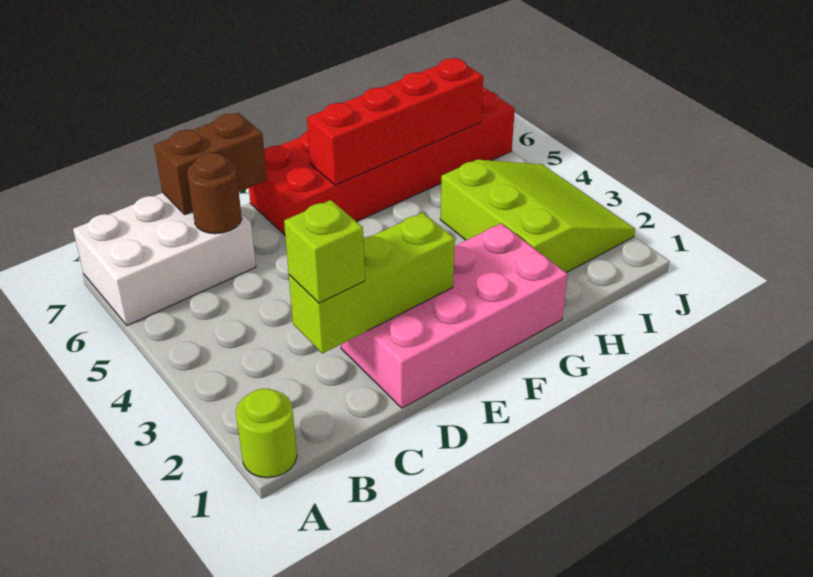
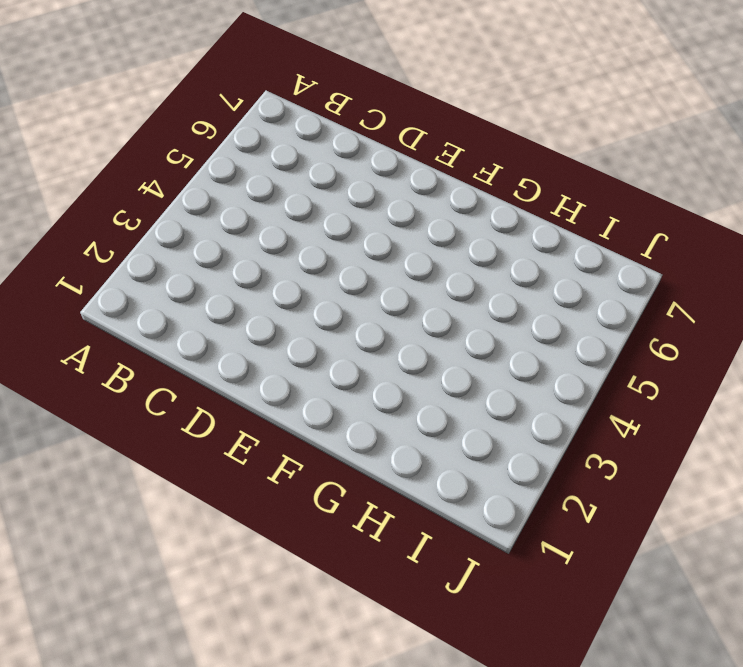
none -> lime round brick A1 level 1
none -> white brick A6:C7 level 1

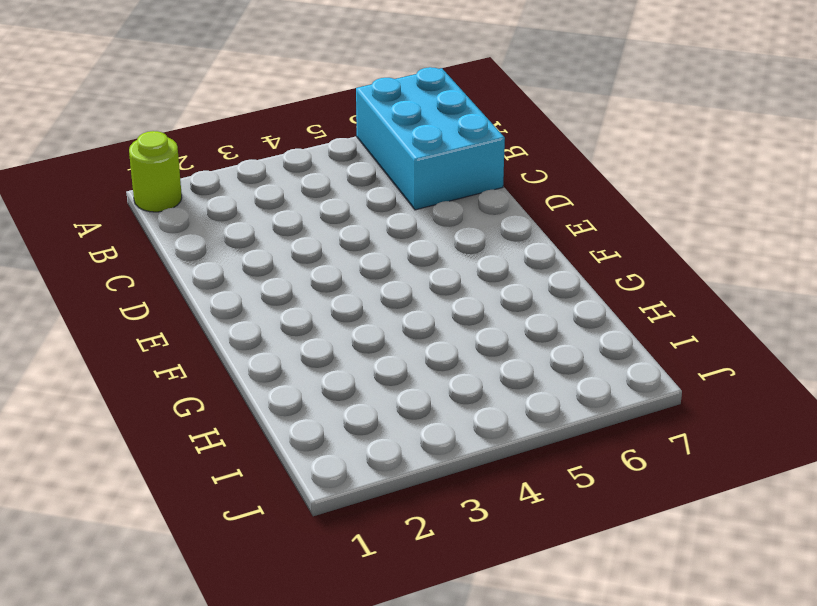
cyan brick A6:C7 level 1 -> white brick A6:C7 level 1
none -> pink brick D1:G2 level 1
none -> red brick E6:J7 level 1

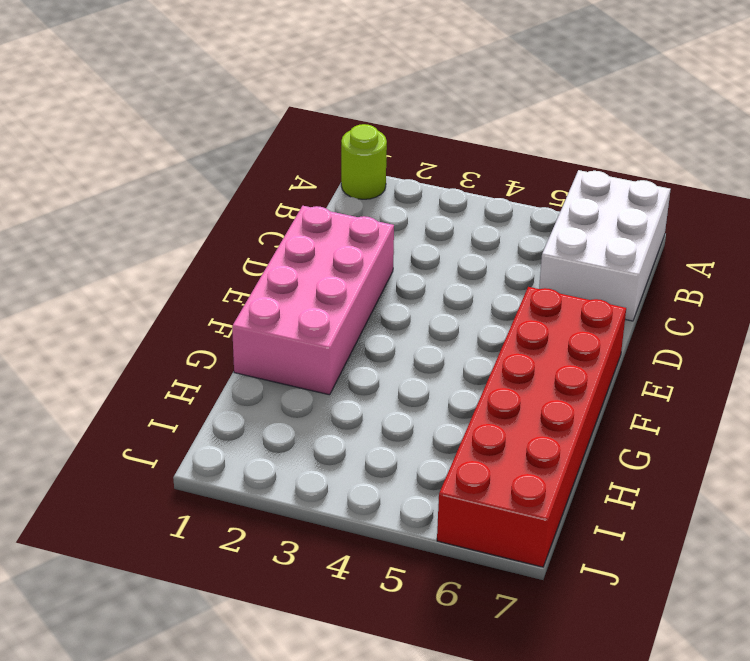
none -> lime slope H2:J4 level 1 top H
none -> lime brick C2:E2 level 2

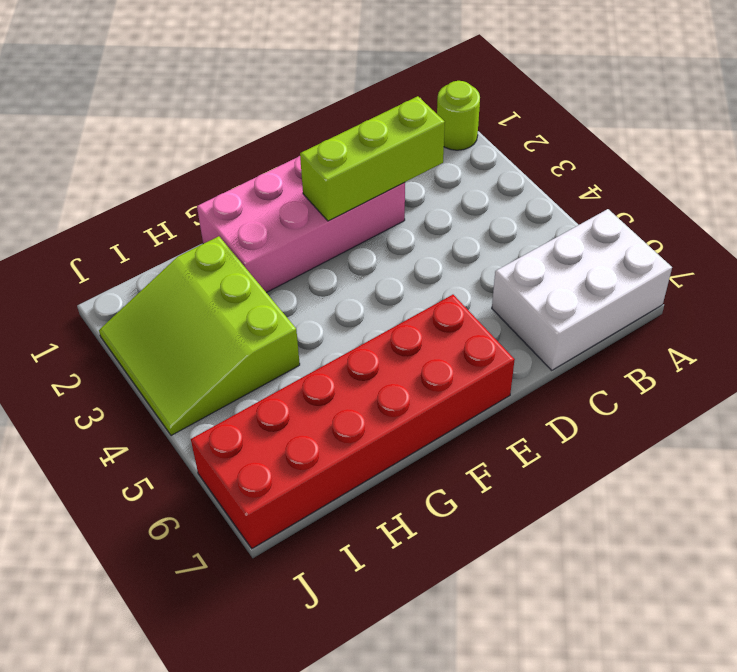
none -> brown round brick C6 level 2
none -> brown brick C7:D7 level 2

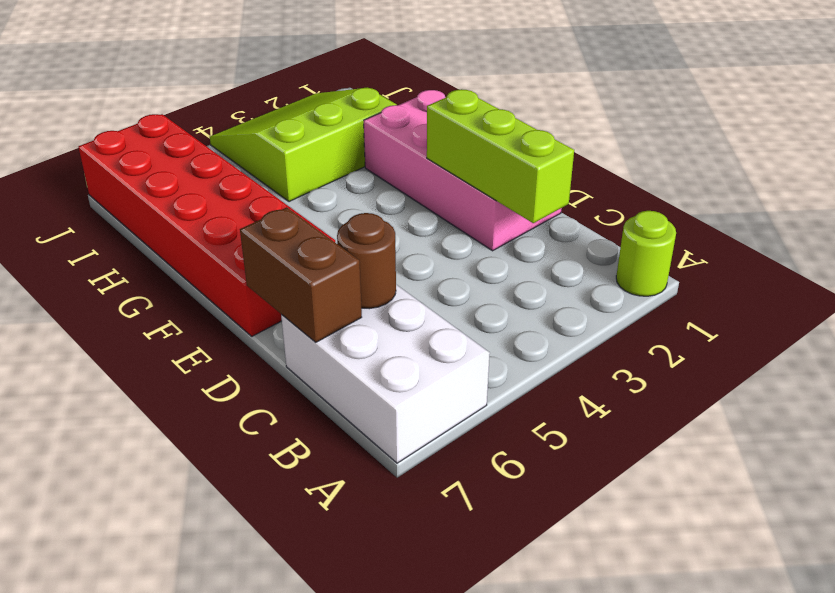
none -> red brick F6:I6 level 2
none -> lime brick C2 level 3

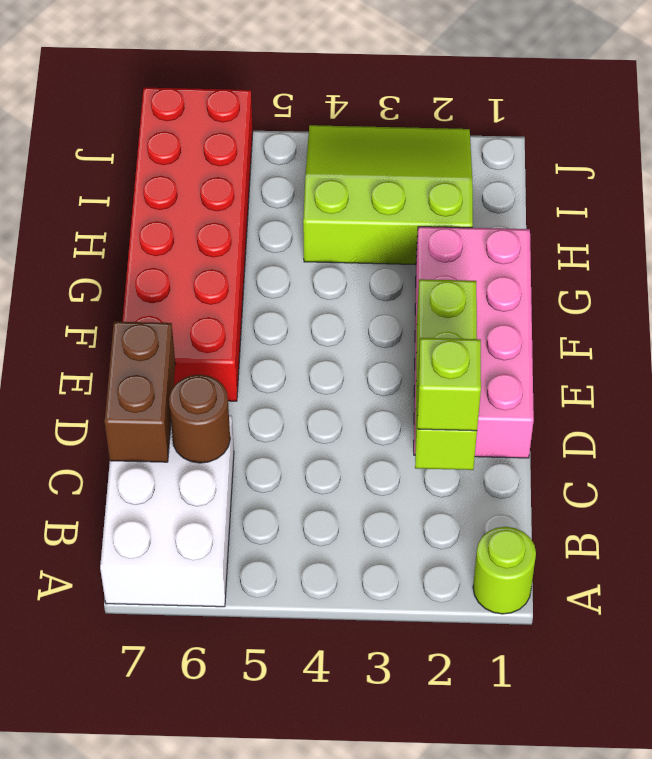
none -> red brick F6:I6 level 2

